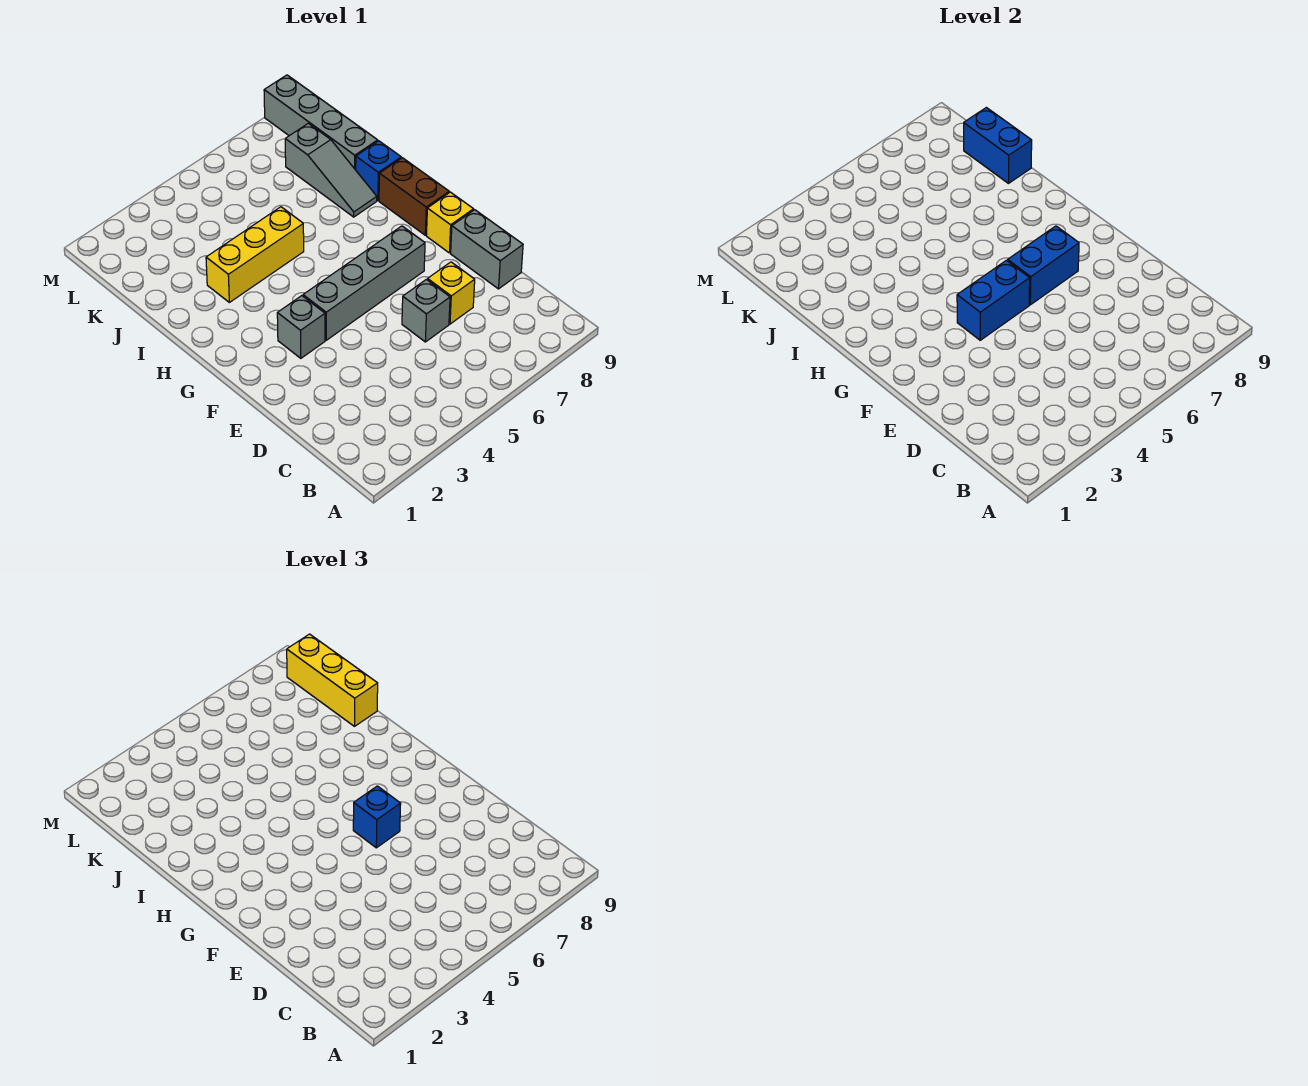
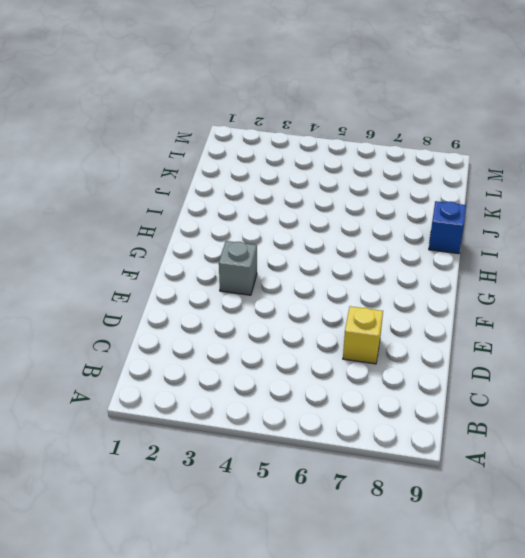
none -> grey brick D6 level 1
none -> grey brick D9:E9 level 1
none -> grey brick F4:F7 level 1

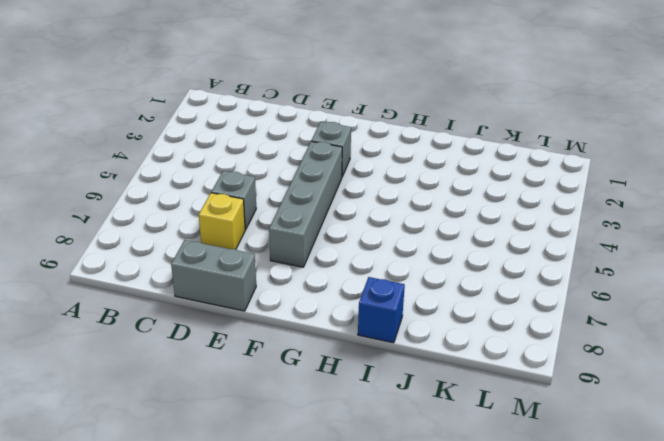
none -> yellow brick F9 level 1
none -> brown brick G9:H9 level 1
none -> yellow brick I3:I5 level 1

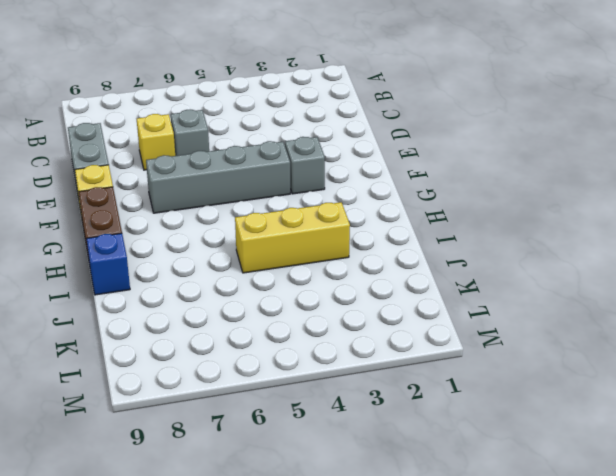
none -> grey slope I8:K8 level 1 top K
none -> grey brick J9:M9 level 1
none -> blue brick F4:F5 level 2

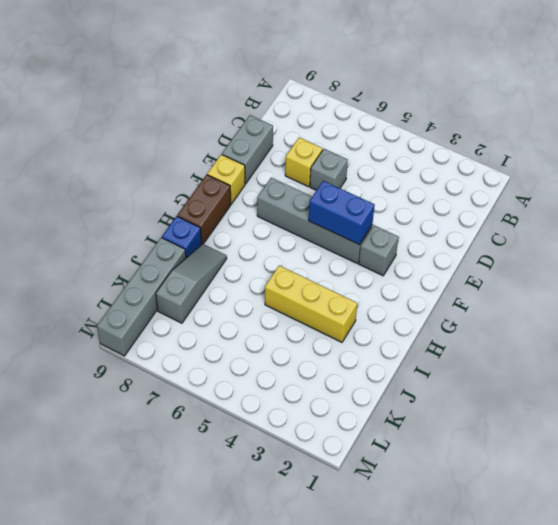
none -> blue brick F6:F7 level 2
none -> blue brick J9:K9 level 2
none -> blue brick F6 level 3

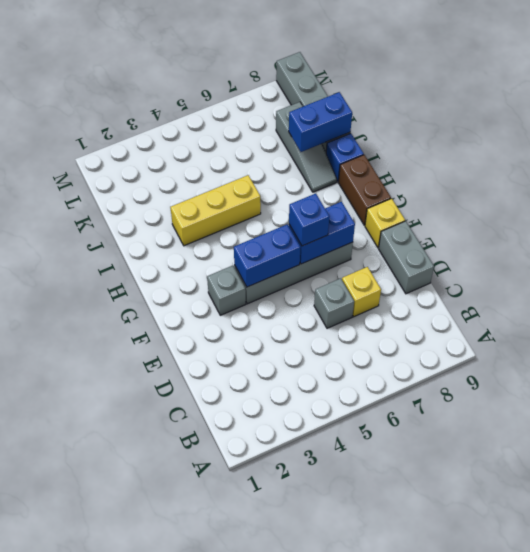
blue brick J8:J9 level 2 -> blue brick J9:K9 level 2
none -> yellow brick J9:L9 level 3

